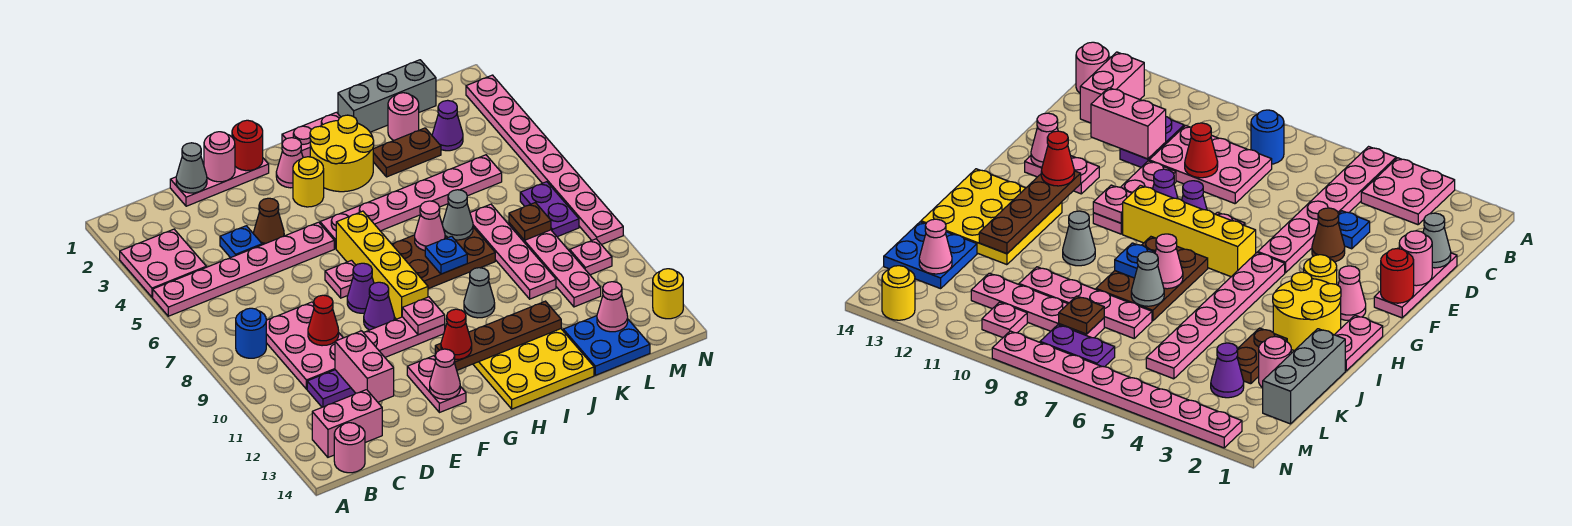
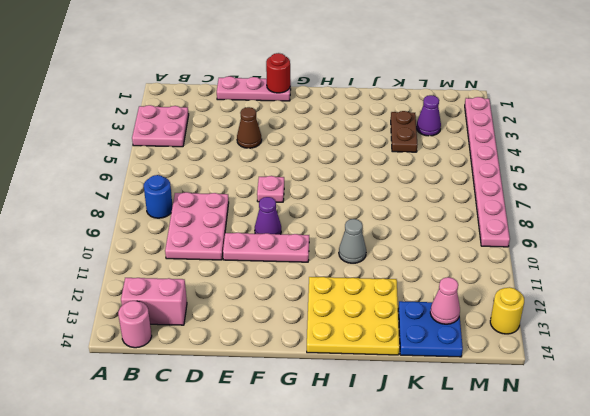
brown plate K3:K4 level 1 -> brown plate J3:K3 level 1
none -> pink plate A5:F5 level 1
none -> purple plate C11:D11 level 1
none -> blue plate D4 level 1
none -> purple cone F8 level 1

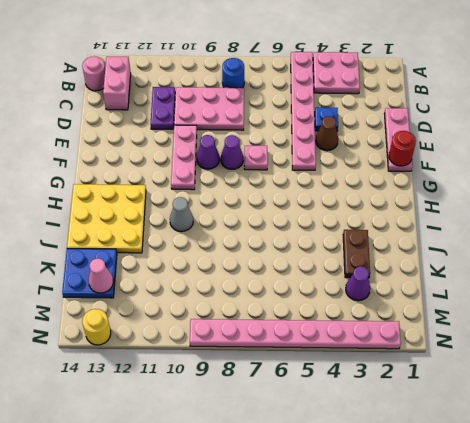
none -> pink plate F12:F13 level 1
none -> pink cone G2 level 1
none -> yellow round brick G3 level 1
none -> pink plate G5:L5 level 1

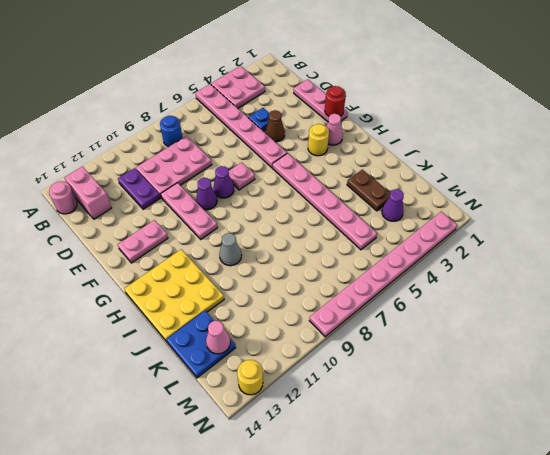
none -> yellow brick G6:G9 level 1
none -> pink plate H1:I1 level 1
none -> yellow round brick H2:I3 level 1
none -> brown plate H7:J8 level 1

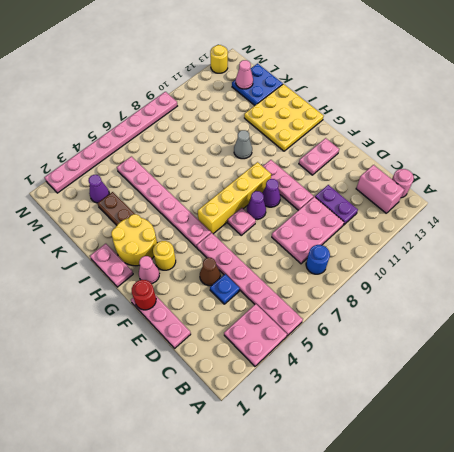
none -> brown plate H7:J8 level 1
none -> grey brick J1:L1 level 1
none -> pink round brick K2 level 1
none -> pink plate K7:K10 level 1

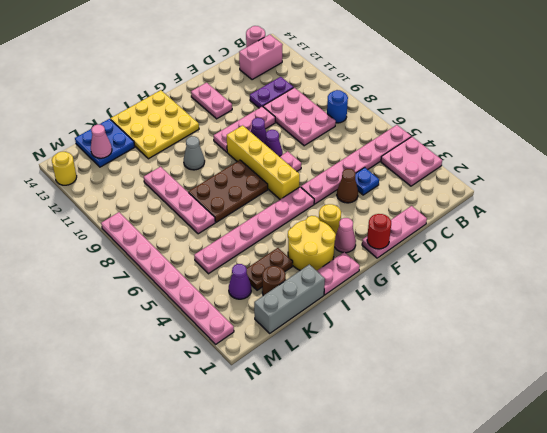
brown round brick K2 level 1 -> pink round brick K2 level 1
none -> pink plate L8:L11 level 1
none -> purple plate M7:M8 level 1
none -> pink plate M10 level 1
none -> grey cone D1 level 2

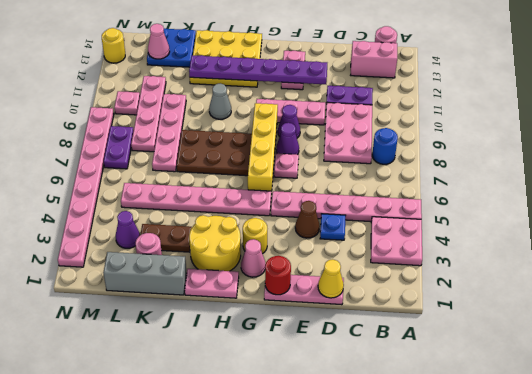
yellow cone D1 level 2 -> grey cone D1 level 2
purple plate E12:J12 level 2 -> brown plate G12:J12 level 2
none -> red cone D9 level 2
none -> pink brick D11:D12 level 2
none -> pink round brick E1 level 2
none -> pink cone F13 level 2

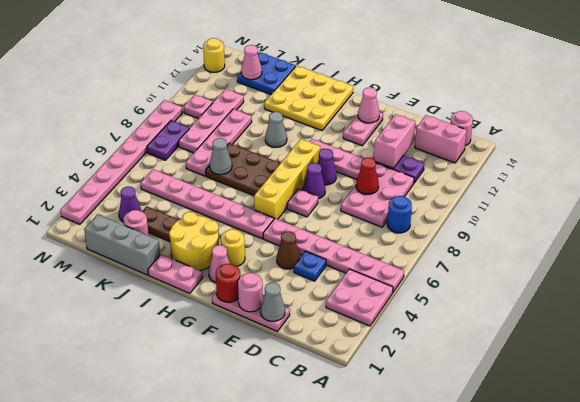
none -> pink plate G10 level 2
none -> brown plate G12:J12 level 2
none -> pink cone I7 level 2
none -> blue plate I8 level 2

